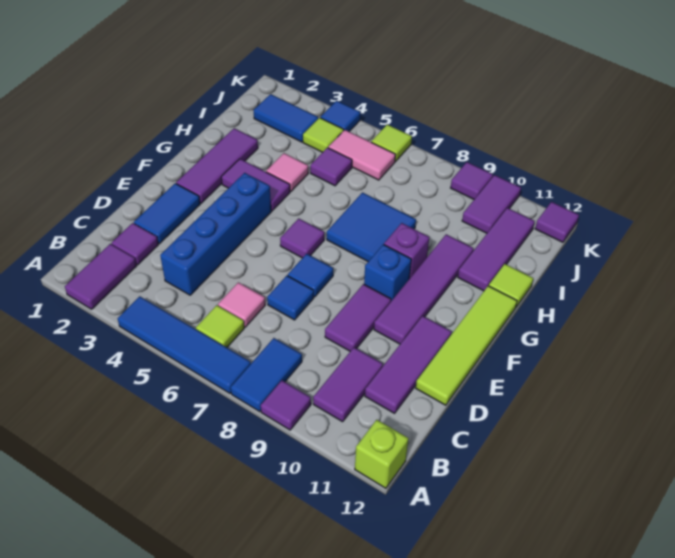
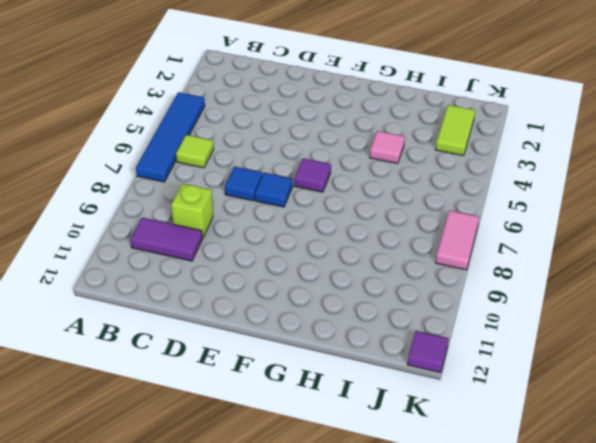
lime brick C9 level 1 -> lime brick A12 level 1
lime tile J2:J3 level 1 -> blue tile J2:J3 level 1
pink tile K7:K8 level 1 -> pink tile J5:J6 level 1
none -> purple tile A2:B2 level 1
none -> blue tile A8:B8 level 1
none -> purple tile A9 level 1
none -> purple tile C2 level 1

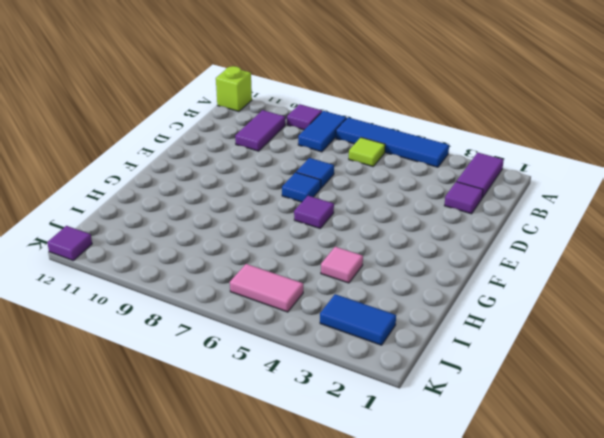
none -> blue brick C4:F4 level 1
none -> pink tile C6 level 1
none -> purple tile C11:E11 level 1
none -> blue tile D2:E2 level 1

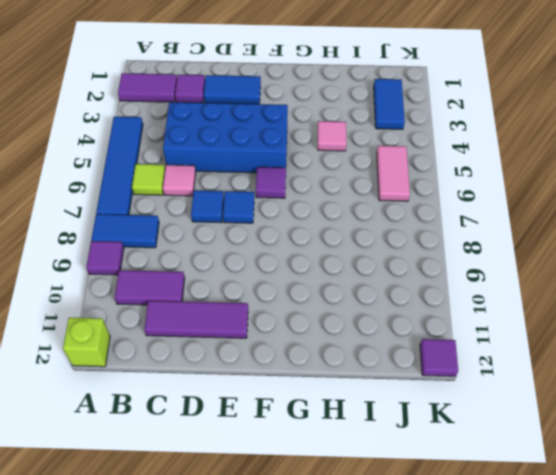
blue brick C4:F5 level 1 -> blue brick C4:F4 level 1
none -> purple tile D9:E9 level 1
none -> lime tile D12:G12 level 1
none -> purple tile E10:H10 level 1
none -> purple tile F2:H2 level 1

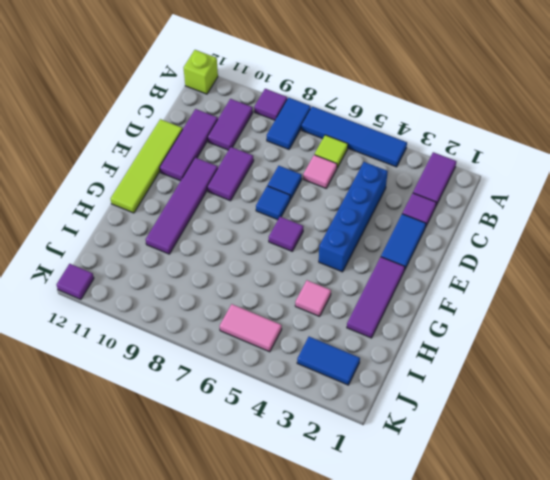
none -> blue brick F9 level 1
none -> purple tile G3:G4 level 1
none -> blue tile G7:H8 level 1
none -> purple brick G9 level 1

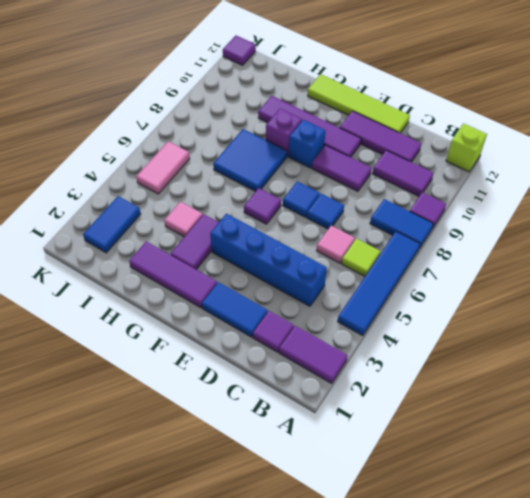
none -> purple tile H11:J11 level 1
none -> lime tile H12 level 1
none -> purple tile I5 level 1
none -> lime tile J4 level 1

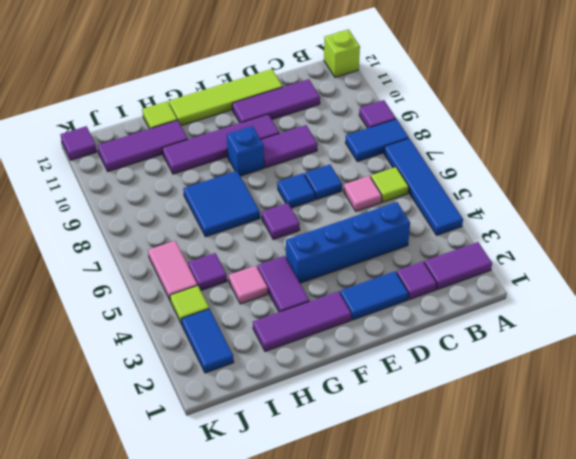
none -> purple tile B10:C10 level 1
none -> purple brick G9 level 1
none -> purple tile J10:K10 level 1
none -> blue tile K4 level 1

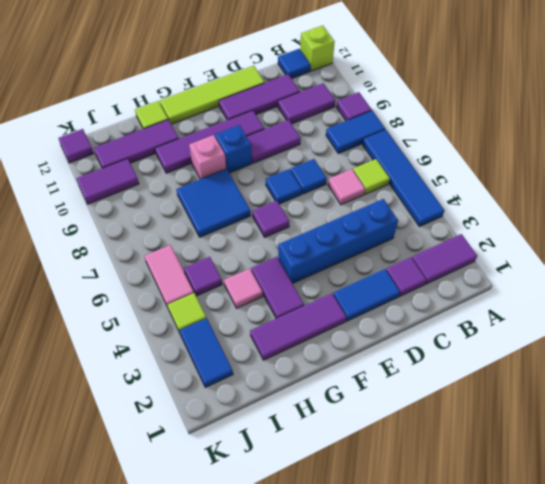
blue tile B12 level 1 -> blue tile K4 level 1
pink brick G9 level 1 -> purple brick G9 level 1
none -> lime tile K6 level 1
none -> purple tile K9 level 1

